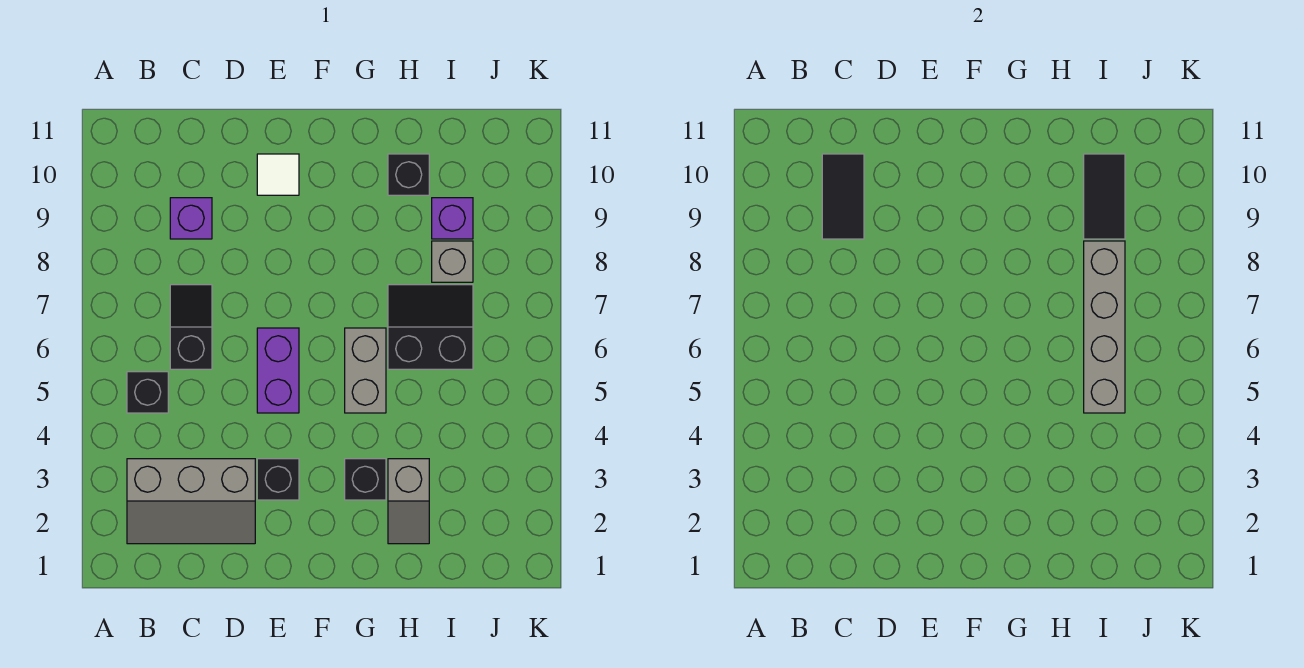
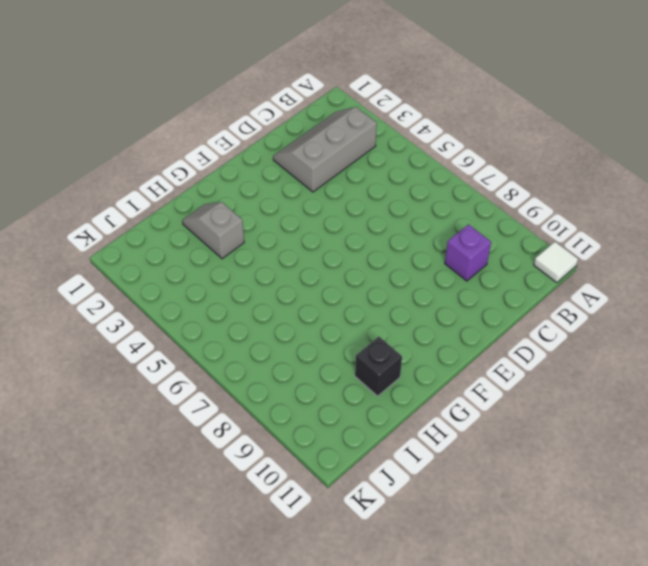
white tile A11 level 1 -> white tile E10 level 1
none -> black brick B5 level 1
none -> black slope C6:C7 level 1 top 6
none -> black brick E3 level 1

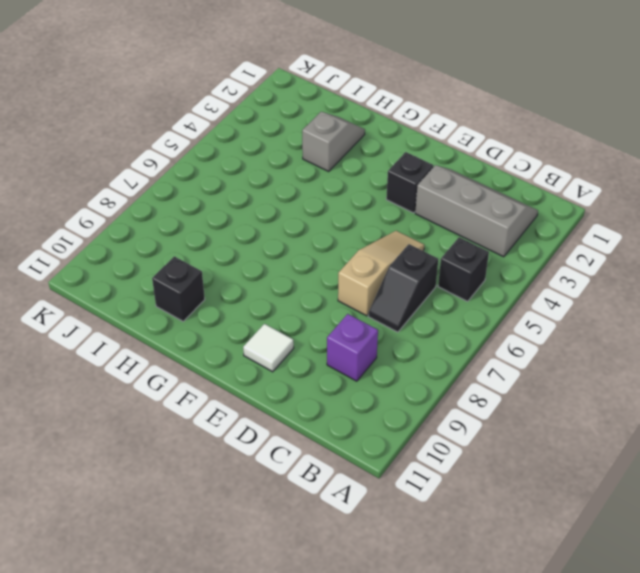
tan slope D5:D7 level 1 top 7 -> none
none -> purple brick E5:E6 level 1
none -> black brick G3 level 1
none -> grey brick G5:G6 level 1

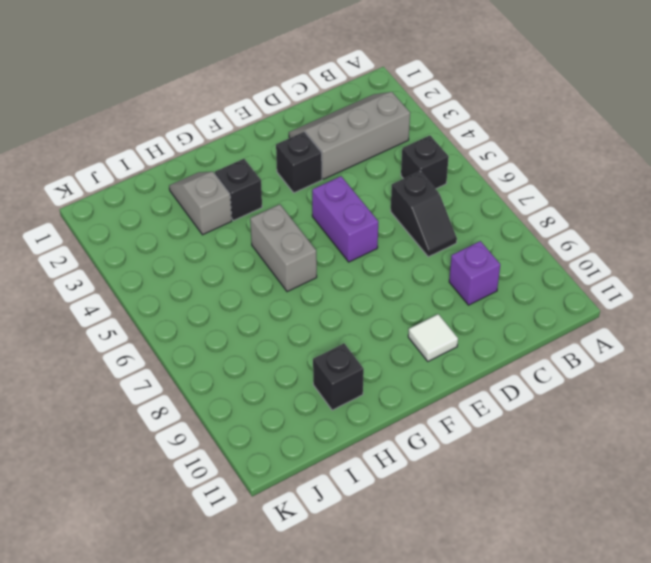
none -> black slope H6:I7 level 1 top 6
none -> grey brick I8 level 1
none -> purple brick I9 level 1

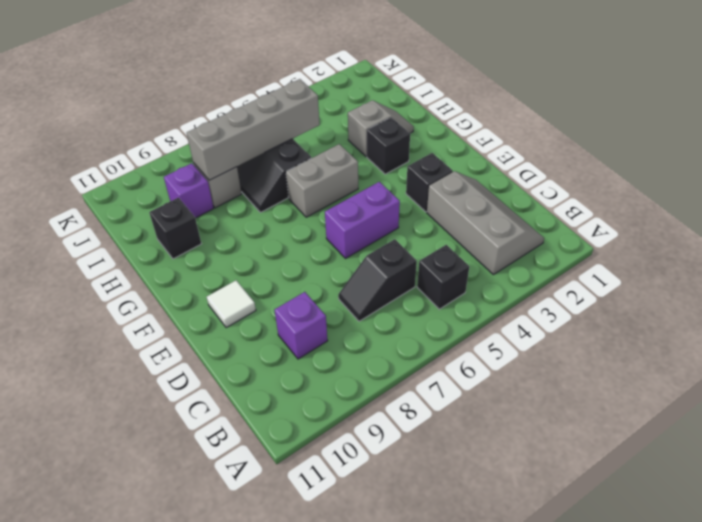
none -> black tile C9:C10 level 2
none -> black tile I9:I10 level 2

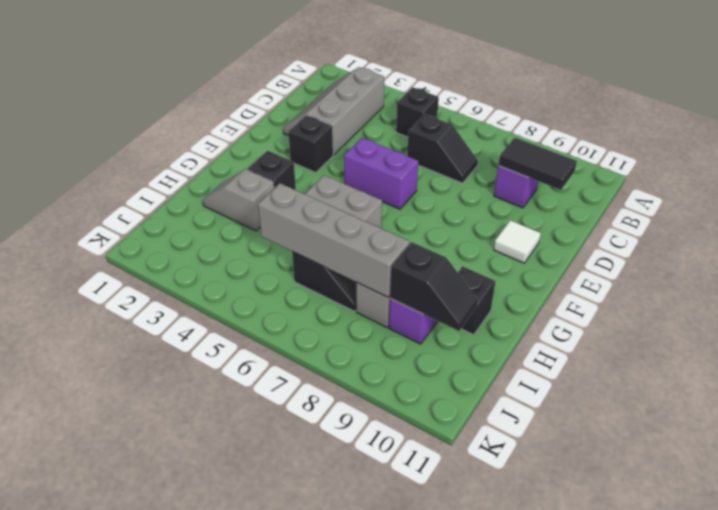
black slope I9:I10 level 2 top 9 -> black tile I9:I10 level 2

